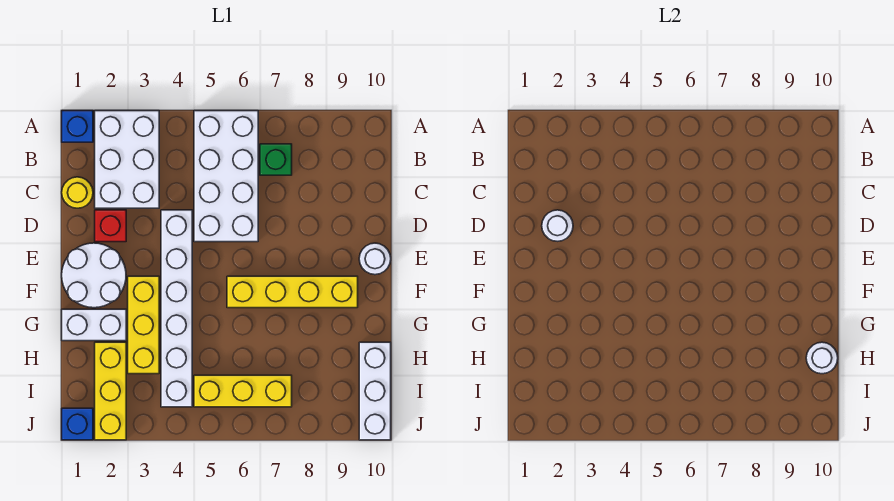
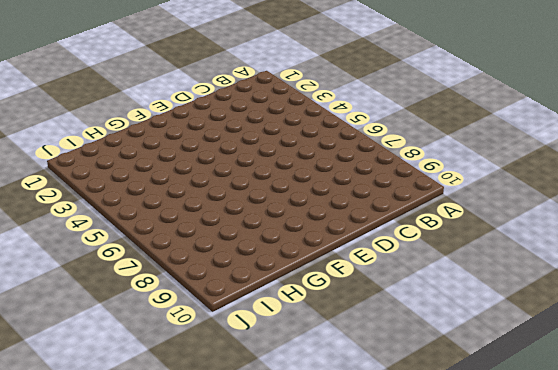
none -> blue brick A1 level 1
none -> white brick A2:C3 level 1
none -> white brick A5:D6 level 1

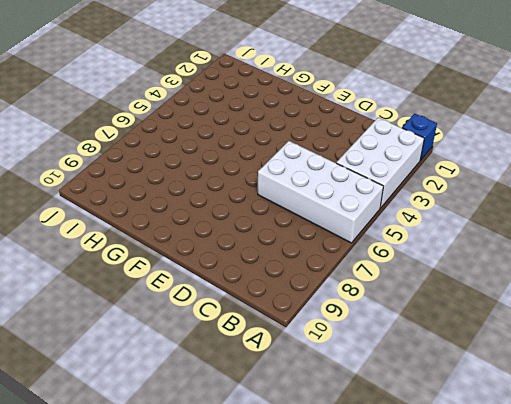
white brick A2:B4 level 1 -> white brick A2:C3 level 1
none -> green brick B7 level 1
none -> yellow round brick C1 level 1
none -> red brick D2 level 1

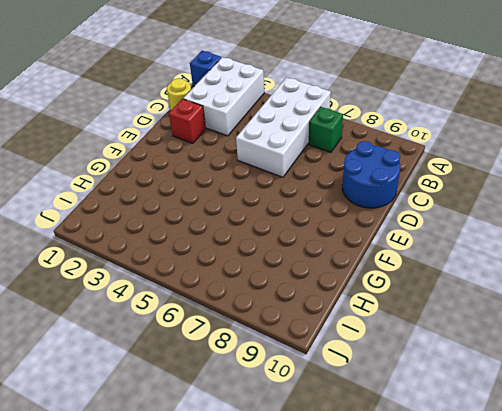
blue round brick C9:D10 level 1 -> none
none -> white brick D4:I4 level 1
none -> white round brick E1:F2 level 1
none -> white round brick E10 level 1

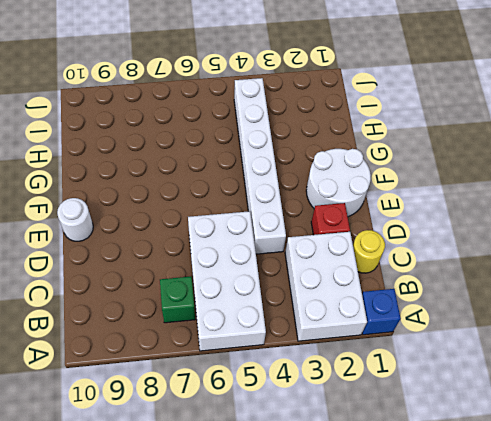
none -> yellow brick F3:H3 level 1
none -> yellow brick F6:F9 level 1
none -> white brick G1:G2 level 1

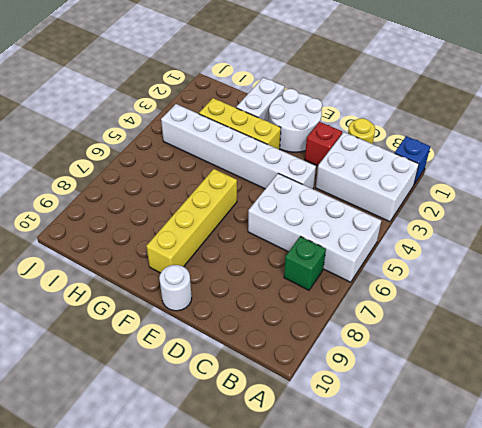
none -> yellow brick H2:J2 level 1
none -> white brick H10:J10 level 1
none -> yellow brick I5:I7 level 1

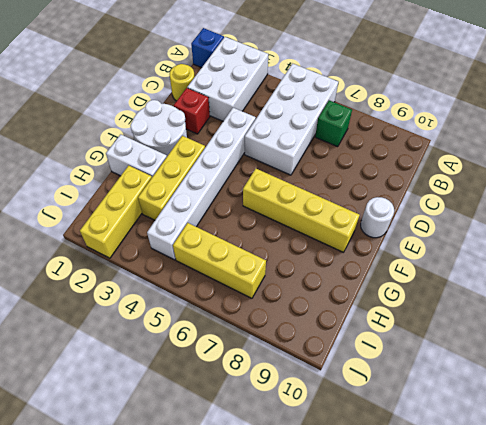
none -> white brick H10:J10 level 1
none -> blue brick J1 level 1
none -> white round brick D2 level 2

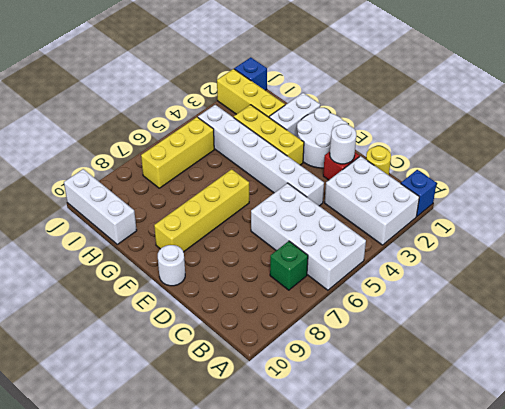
none -> white round brick H10 level 2

